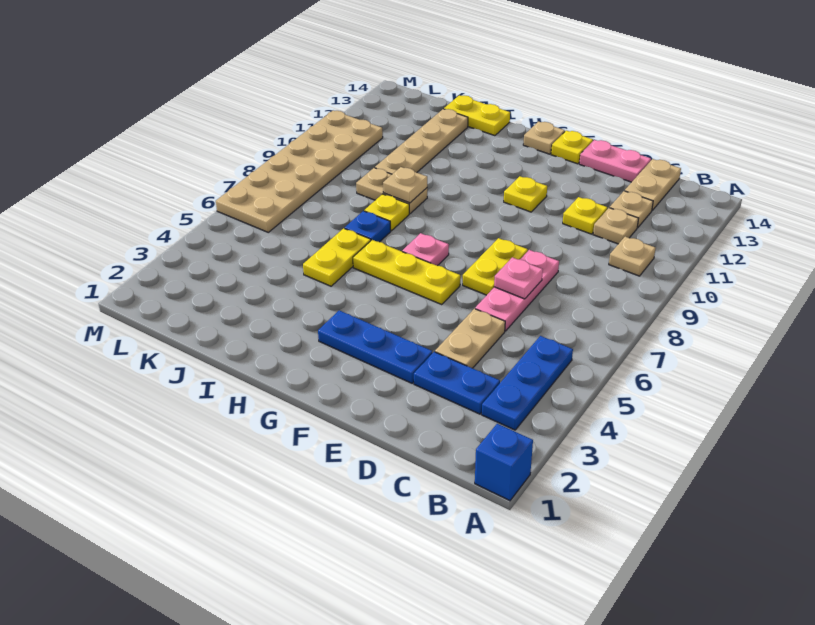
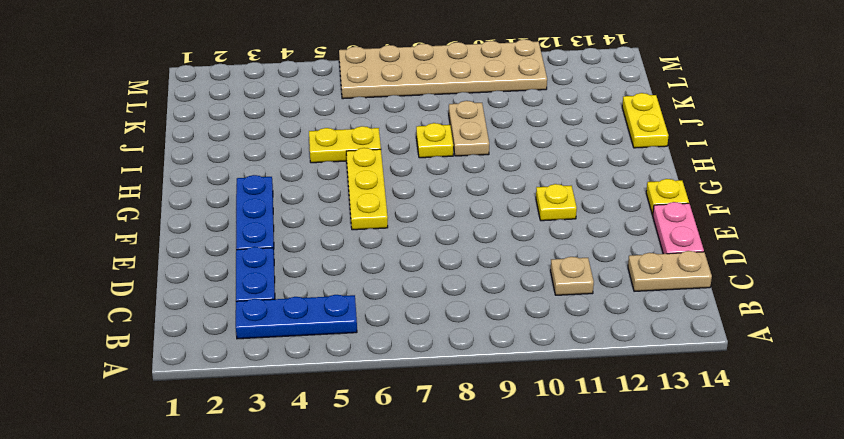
none -> blue brick A1 level 1
none -> tan plate B10 level 1
none -> tan plate C12 level 1

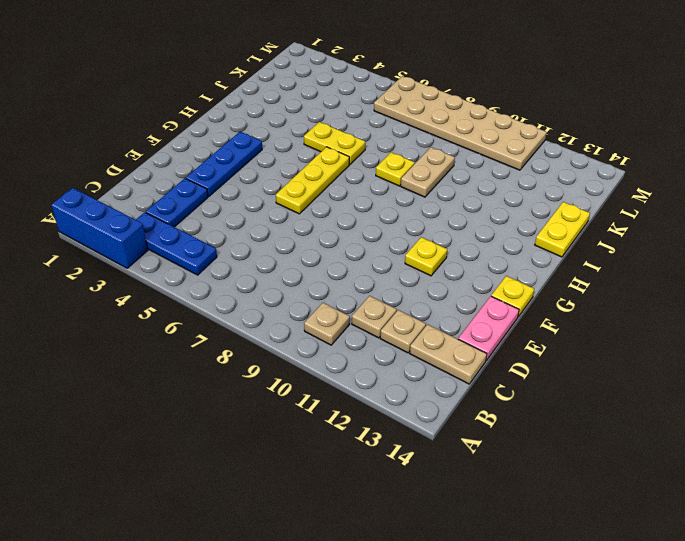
blue brick A1:A3 level 1 -> blue brick A1 level 1
none -> tan plate D4:D5 level 1
none -> pink plate D6:D8 level 1
none -> yellow plate D11 level 1

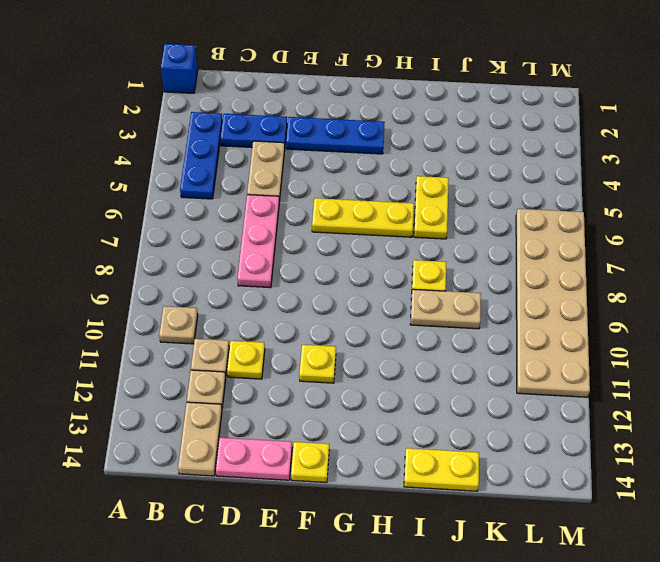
none -> yellow plate E7:E8 level 1
none -> pink plate G7 level 1
none -> tan plate G14 level 1

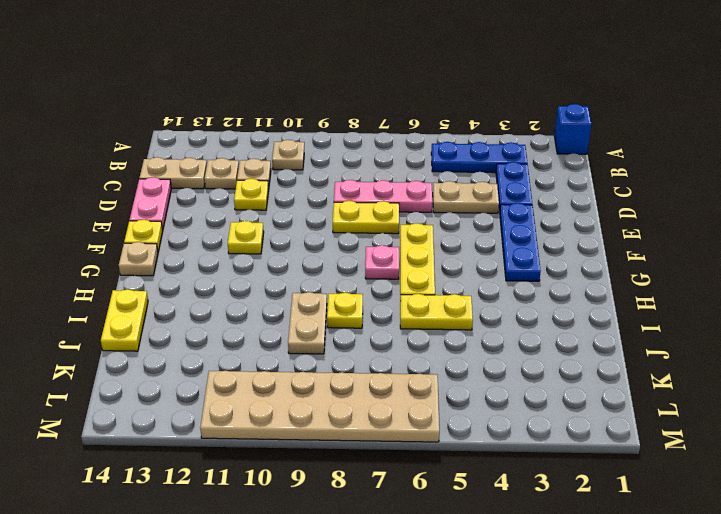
none -> blue plate I7 level 1
none -> tan plate J10:J13 level 1
none -> pink plate D7 level 2

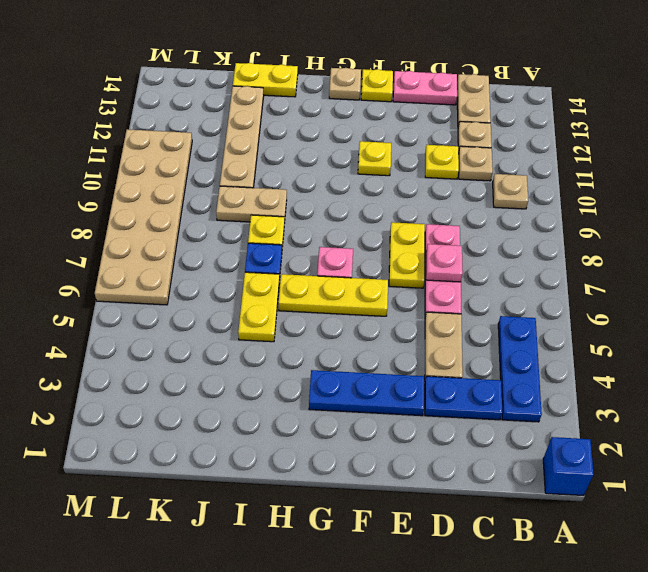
none -> tan plate I9 level 2

